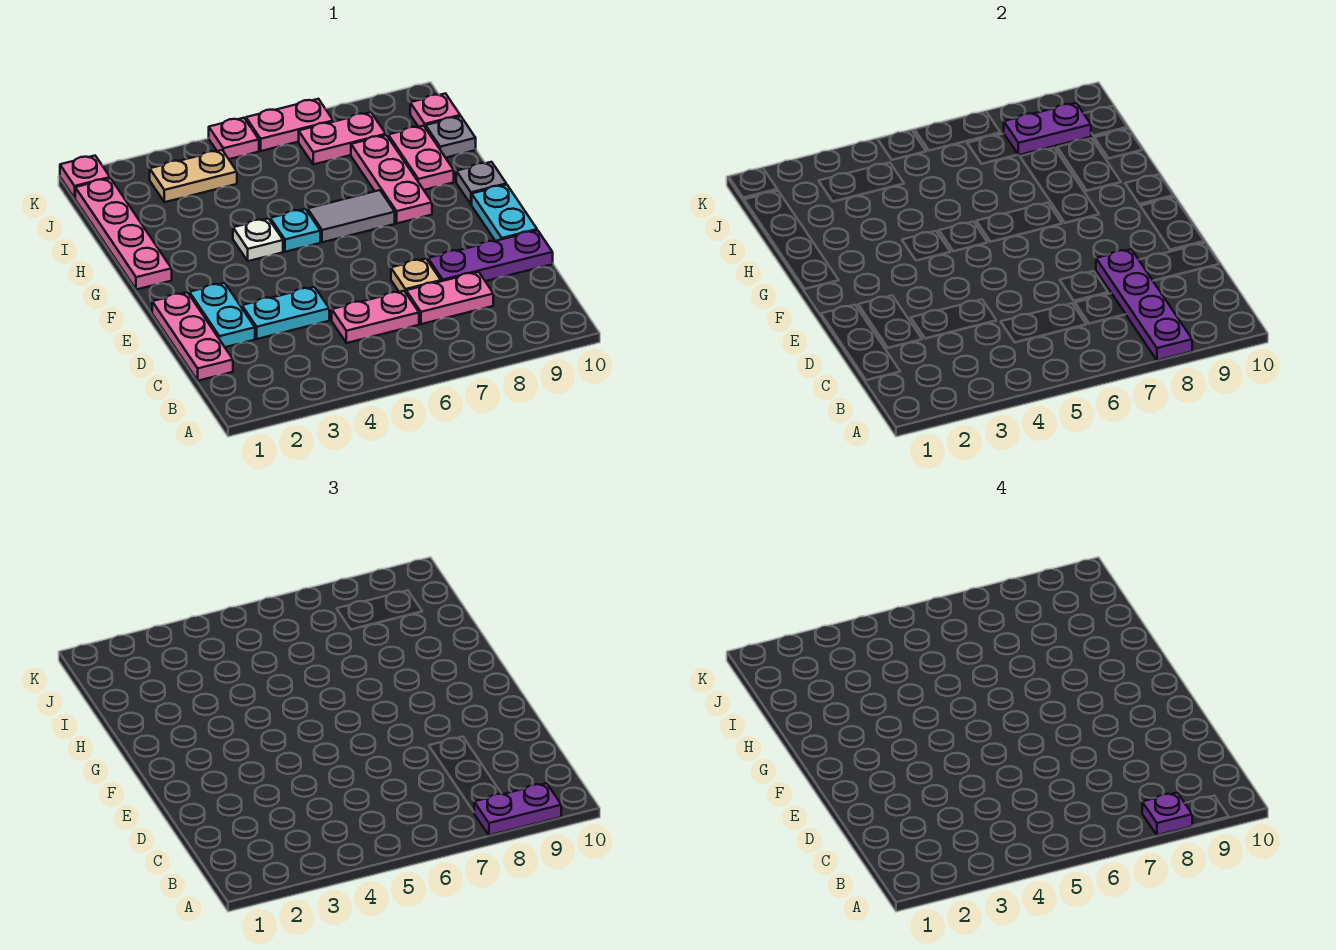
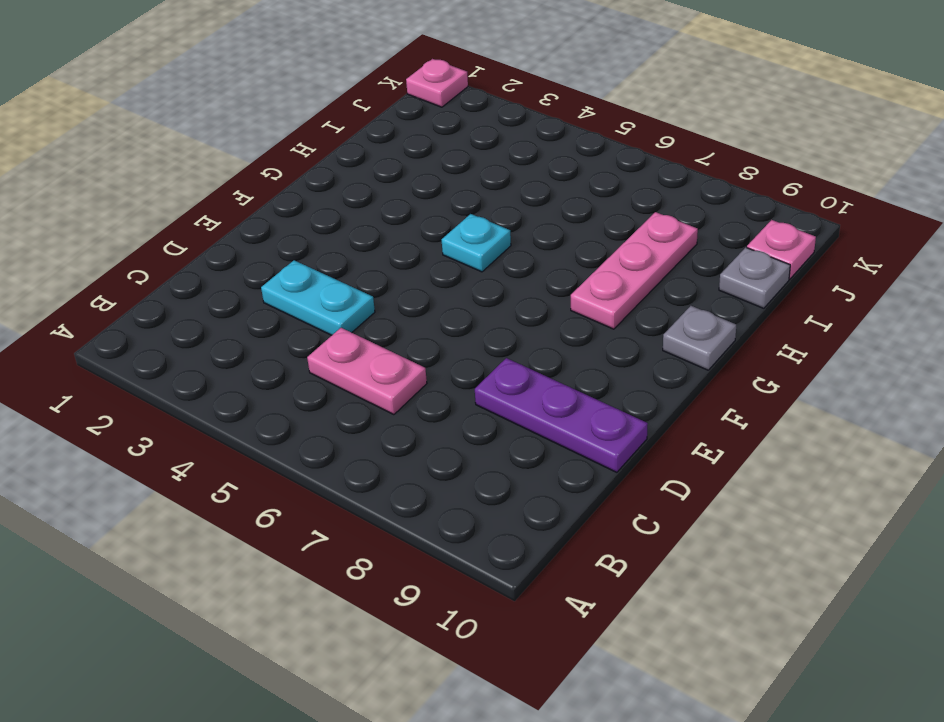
none -> pink plate C1:E1 level 1
none -> pink plate C7:C8 level 1
none -> cyan plate D2:E2 level 1

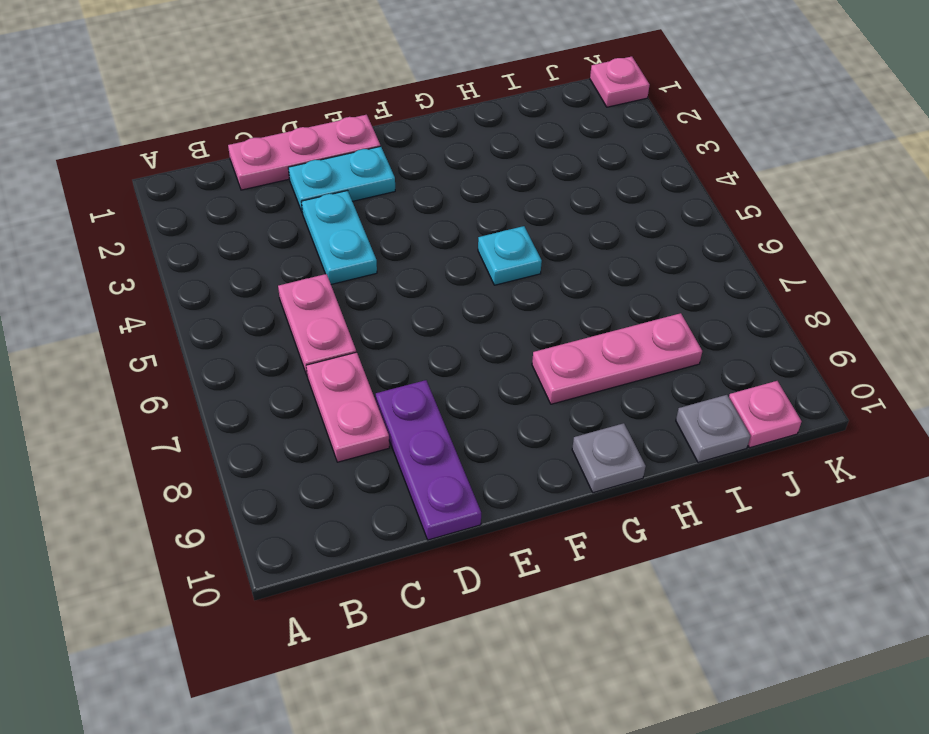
none -> tan plate D7 level 1
none -> cyan plate E10:F10 level 1
none -> pink plate G1:J1 level 1

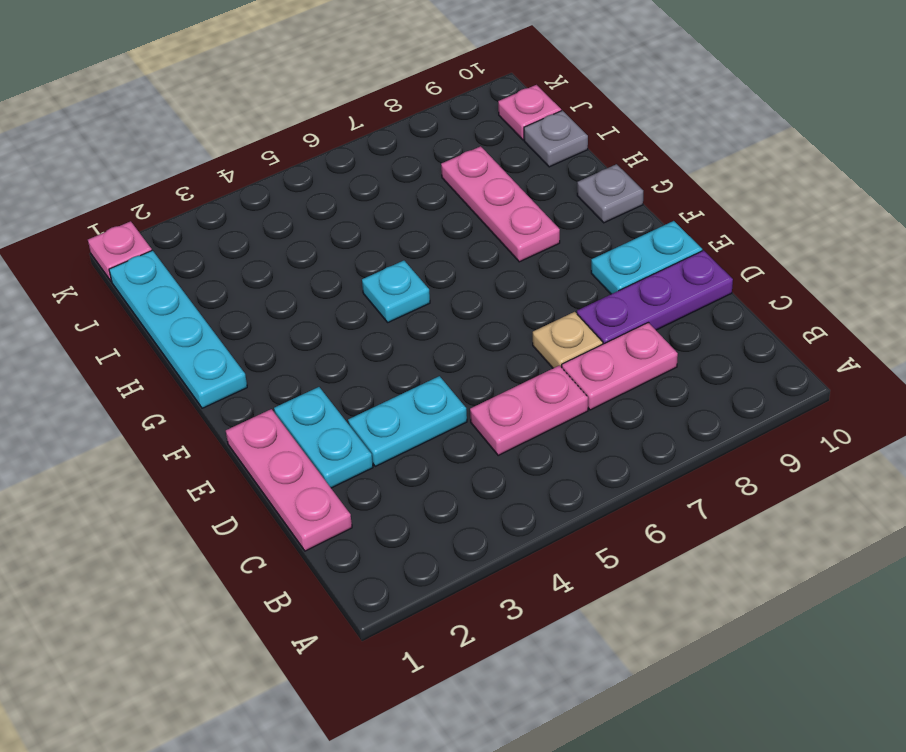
cyan plate E9:E10 level 1 -> cyan plate E10:F10 level 1
cyan plate G1:J1 level 1 -> pink plate G1:J1 level 1
none -> white plate G4 level 1
none -> grey tile G6:G7 level 1
none -> pink plate H9:I9 level 1

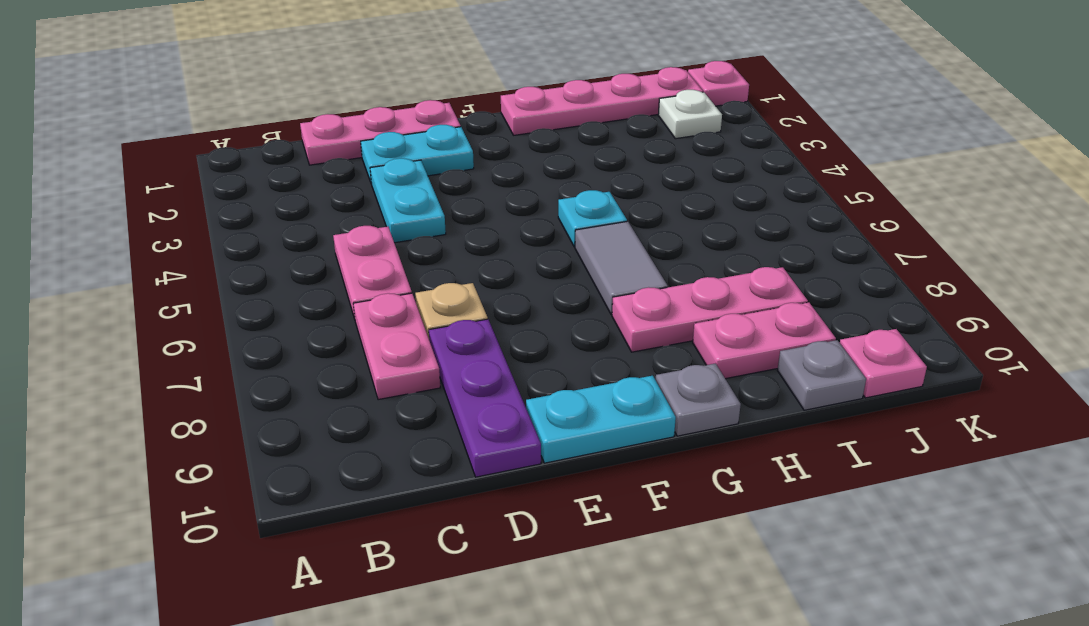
white plate J2 level 1 -> white plate G4 level 1
none -> tan plate J3:J4 level 1
none -> pink plate J7:J8 level 1
none -> pink plate K5 level 1

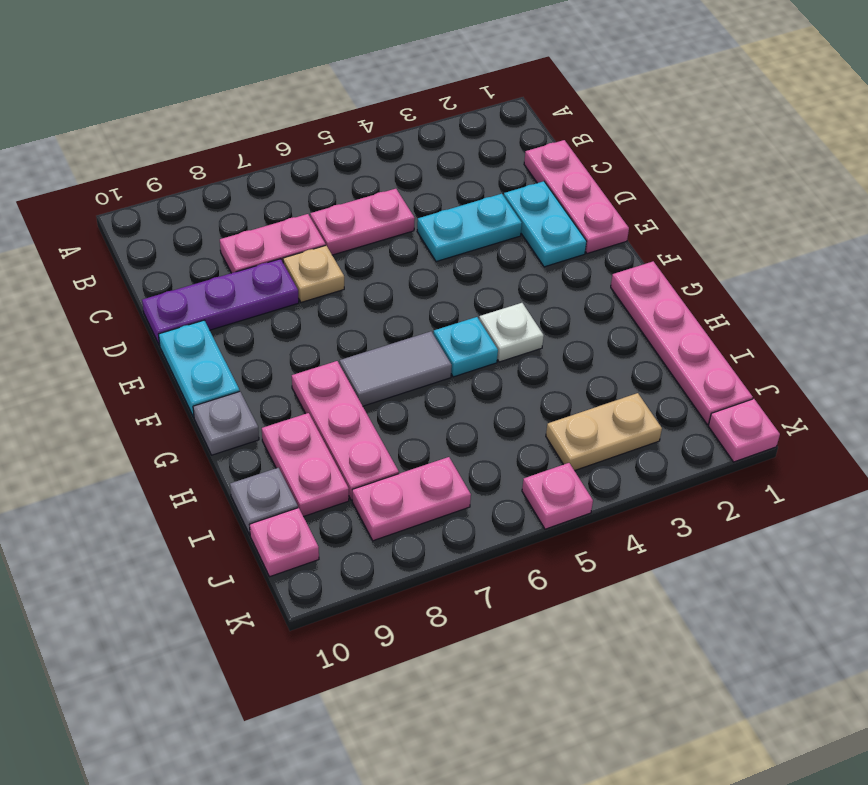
none -> pink plate K6:K7 level 1
none -> purple plate A8:D8 level 2
none -> purple plate J8:J9 level 2

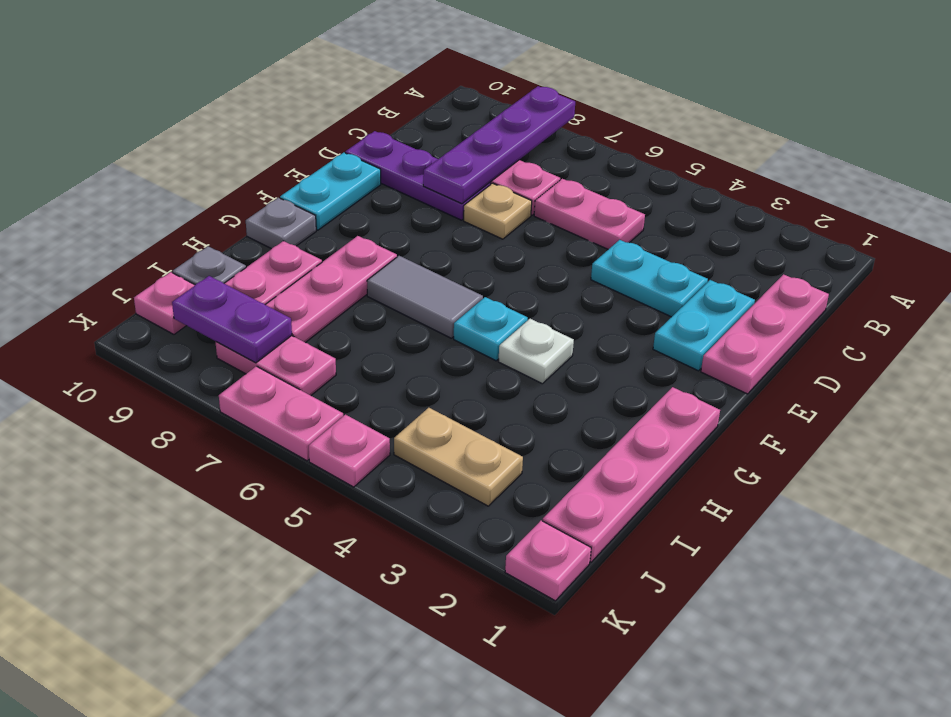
none -> purple plate A8:A9 level 3
none -> purple plate A8 level 4

